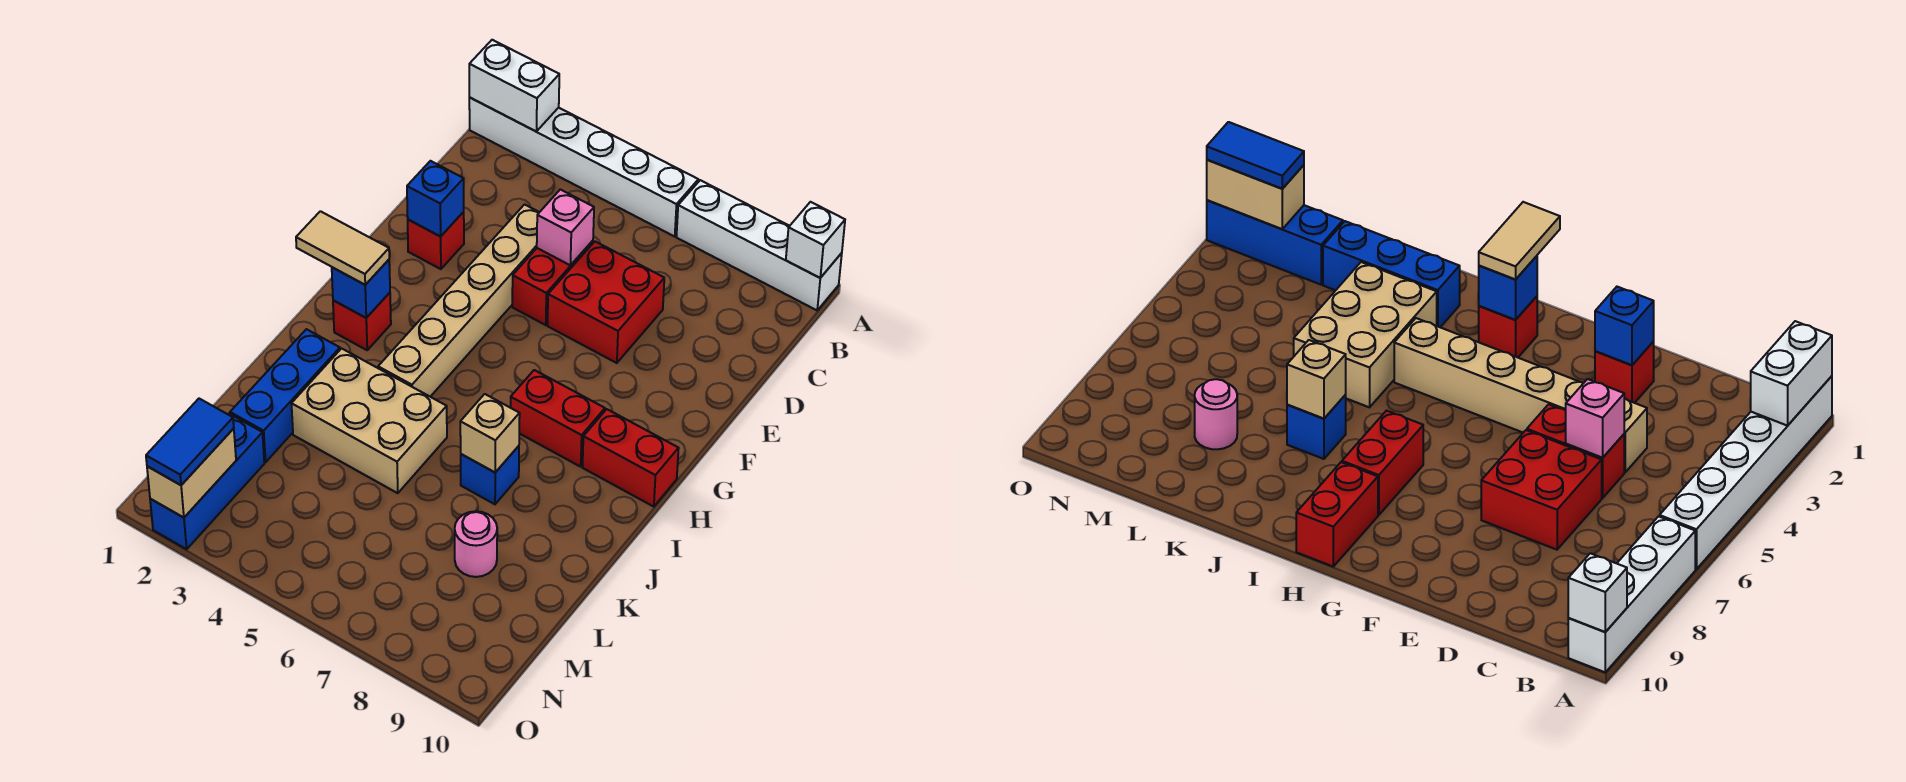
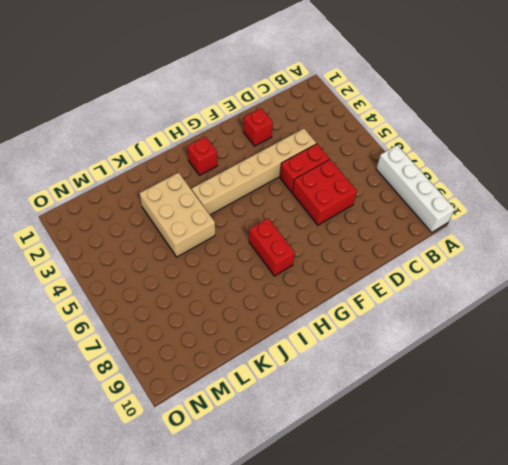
none -> white brick A1:A6 level 1
none -> red brick H9:H10 level 1
none -> blue brick J2:L2 level 1

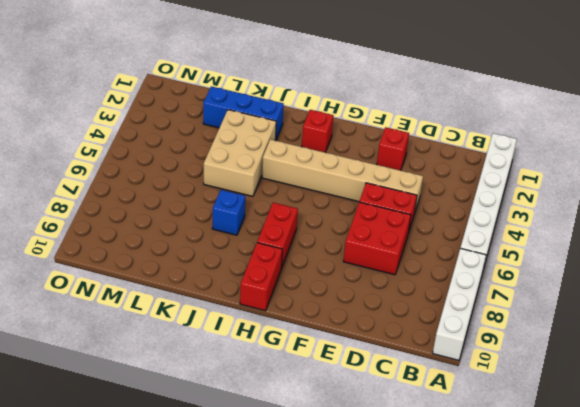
none -> pink round brick L8 level 1
none -> blue brick M2:O2 level 1
none -> white brick A1:A2 level 2

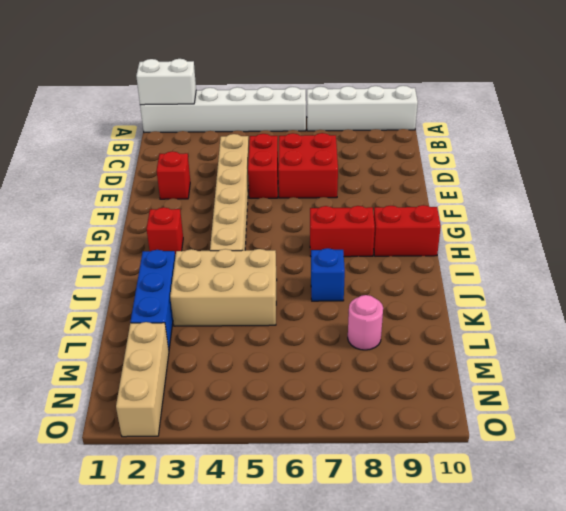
tan brick M2:O2 level 1 -> blue brick M2:O2 level 1
none -> white brick A10 level 2
none -> pink brick D5 level 2
none -> blue brick E2 level 2

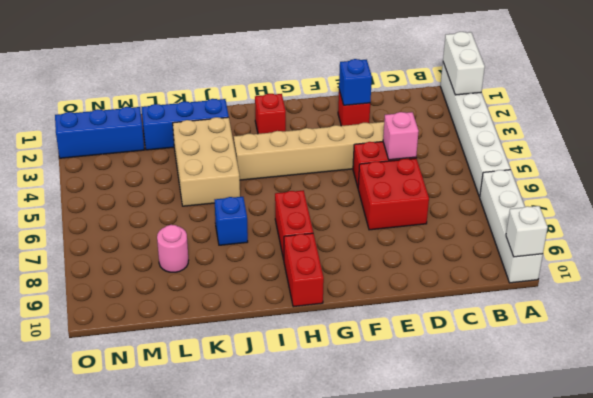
none -> blue brick H2 level 2
none -> tan brick J7 level 2
none -> tan brick N2:O2 level 2

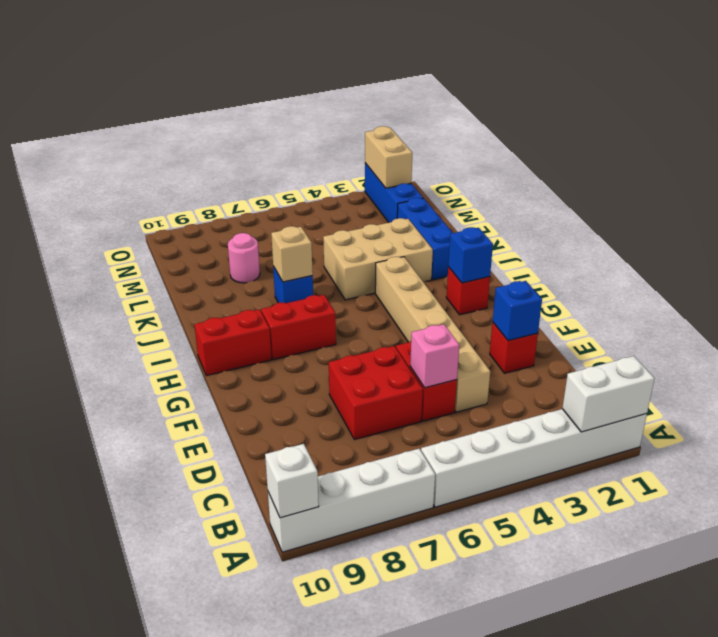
none -> tan tile H1:H2 level 3
none -> blue tile N2:O2 level 3

